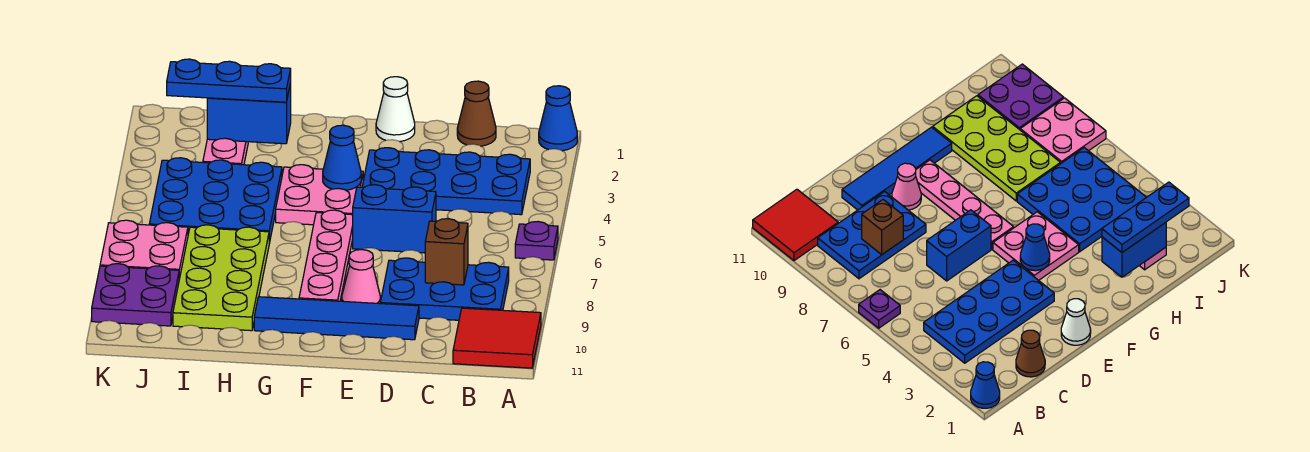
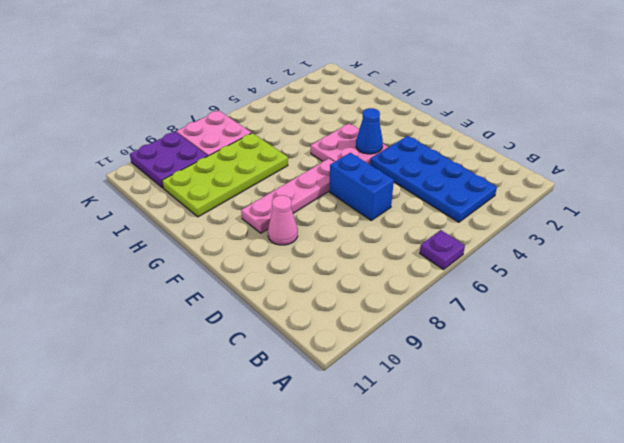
none -> blue cone A1 level 1
none -> red tile A10:B11 level 1
none -> blue plate B8:D9 level 1

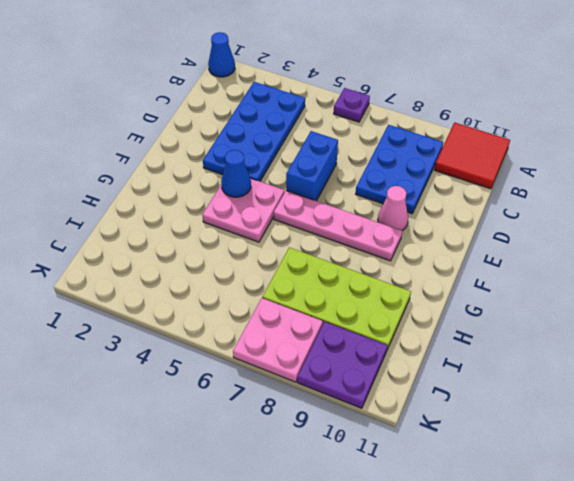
none -> brown cone C1 level 1
none -> blue tile D10:G10 level 1
none -> white cone E1 level 1

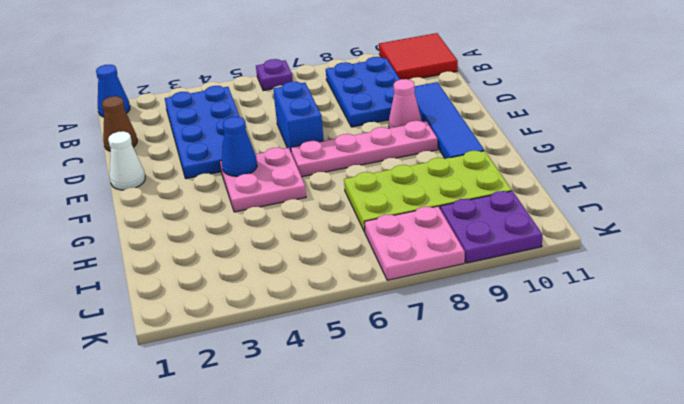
none -> blue plate H4:J6 level 1
none -> pink plate I2:I3 level 1
none -> brown brick C8 level 2

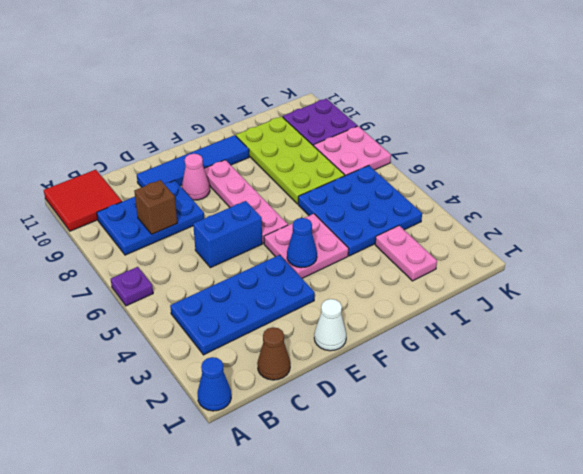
none -> blue brick H2:I2 level 2
none -> blue plate H2:J2 level 3

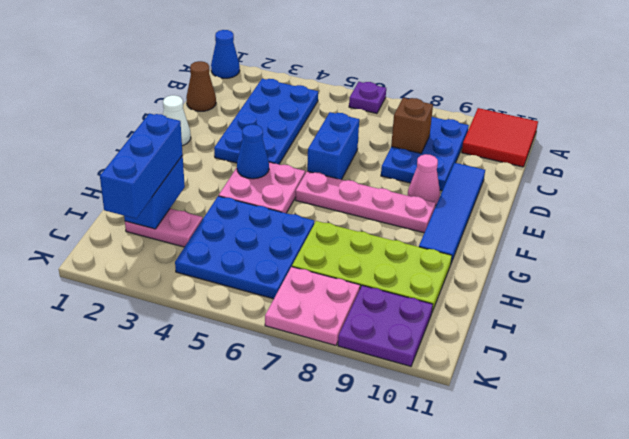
blue brick H2:J2 level 3 -> blue plate H2:J2 level 3

